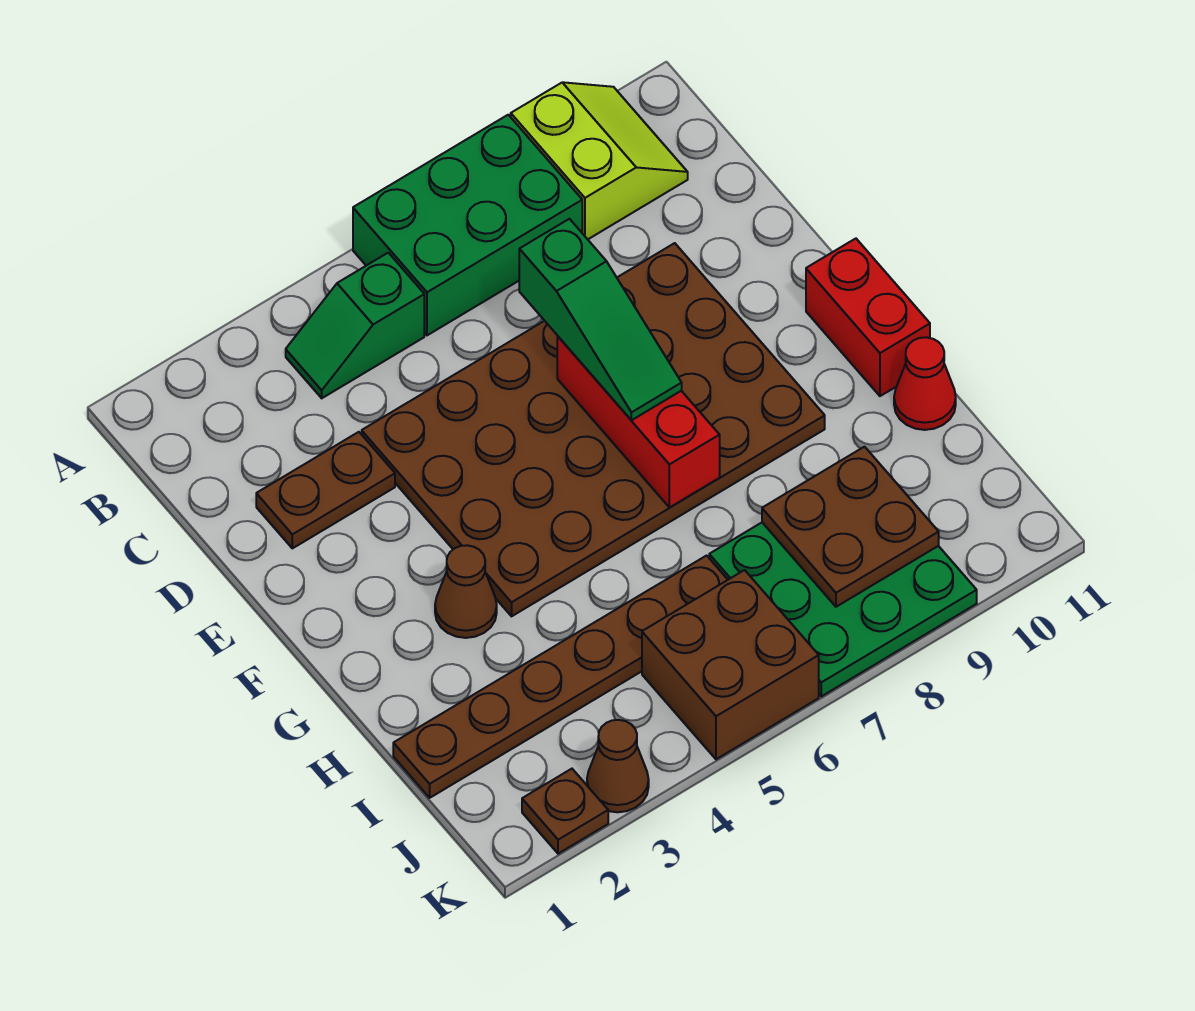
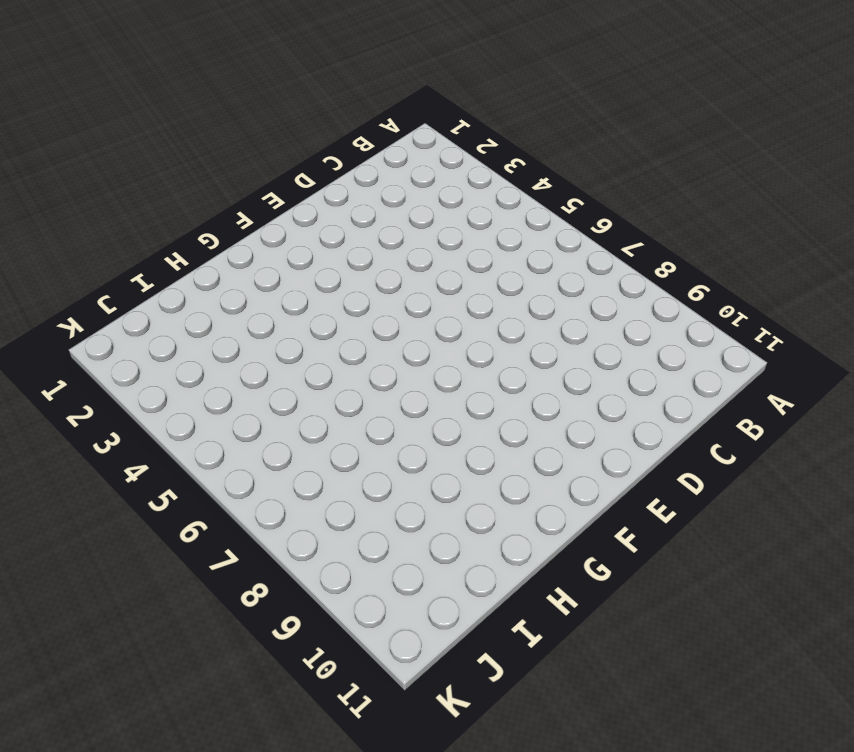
none -> green brick A6:B8 level 1
none -> lime slope A9:B10 level 1 top 9
none -> green slope B4:B5 level 1 top 5

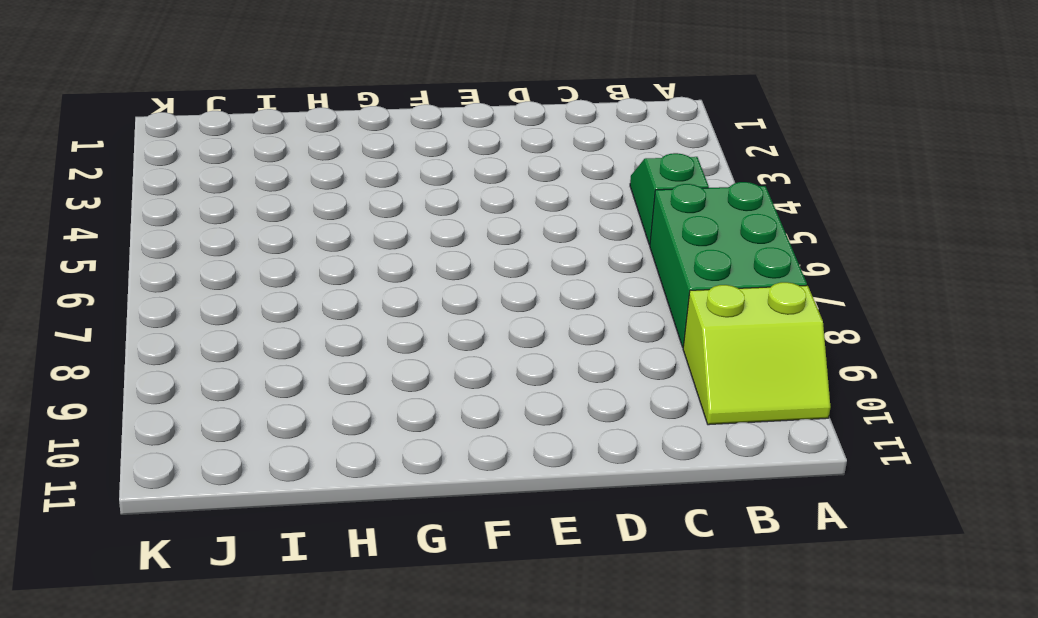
none -> brown plate D2:D3 level 1
none -> brown plate D4:G9 level 1
none -> red brick F11:G11 level 1

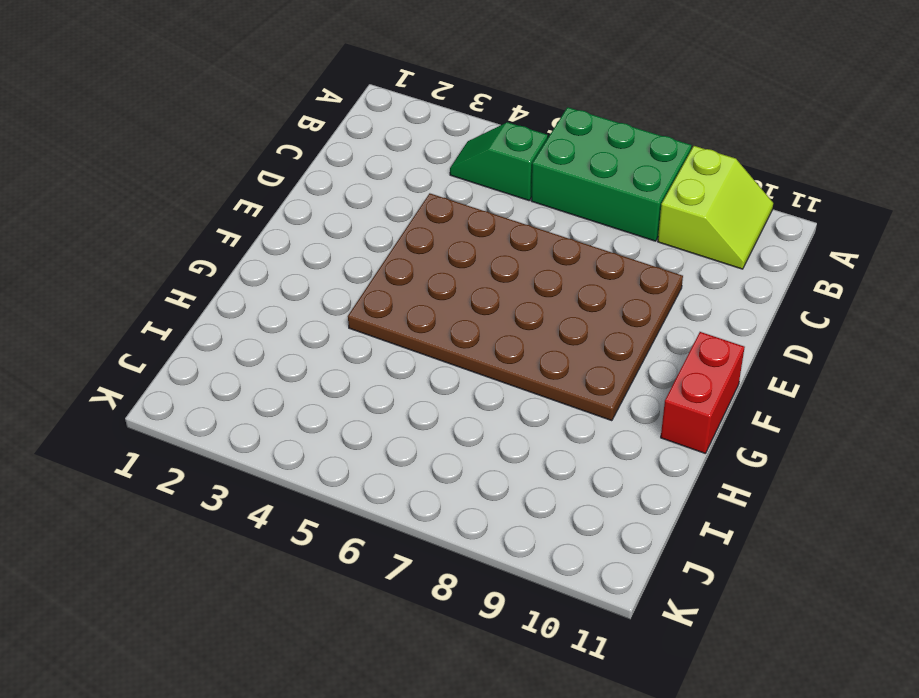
none -> brown plate D2:D3 level 1
none -> brown cone G3 level 1
none -> red cone H11 level 1

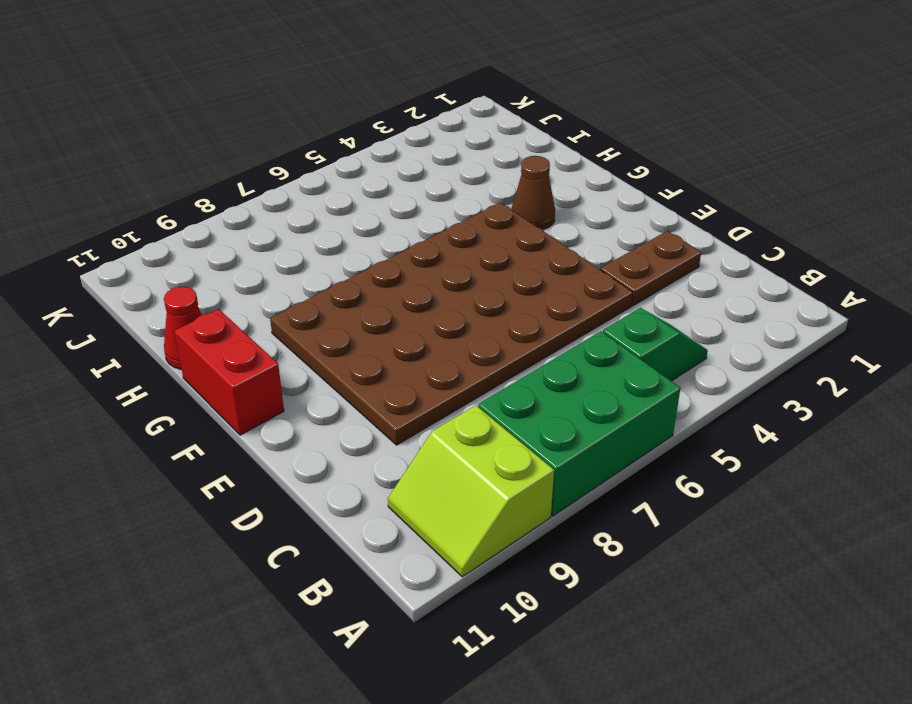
none -> brown plate I1:I6 level 1
none -> green plate I7:K9 level 1
none -> brown brick J5:K6 level 1

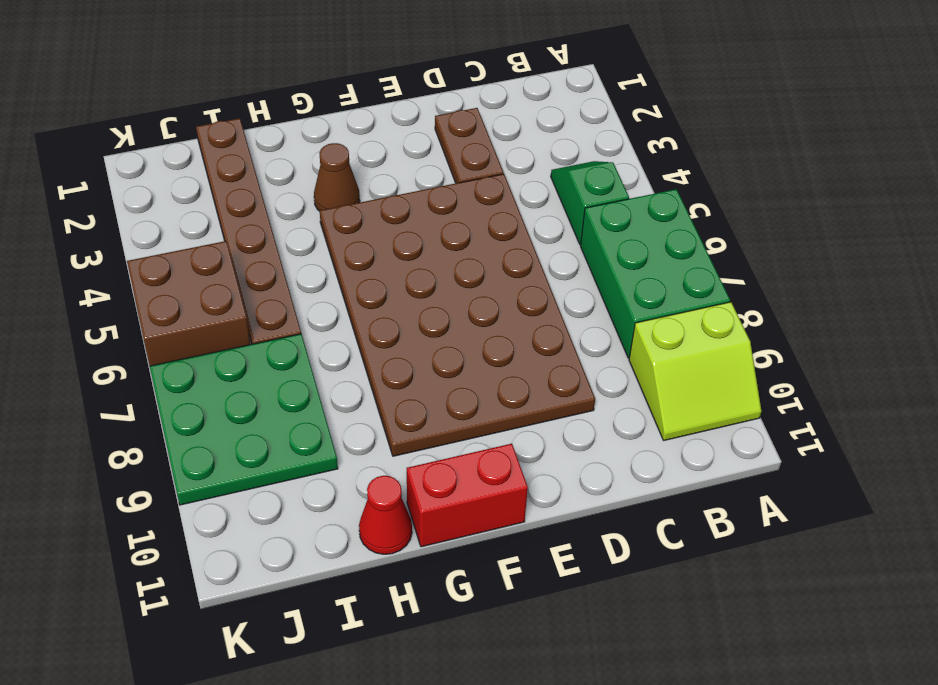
none -> brown plate K2 level 1
none -> brown cone K3 level 1
none -> red brick E7:G7 level 2

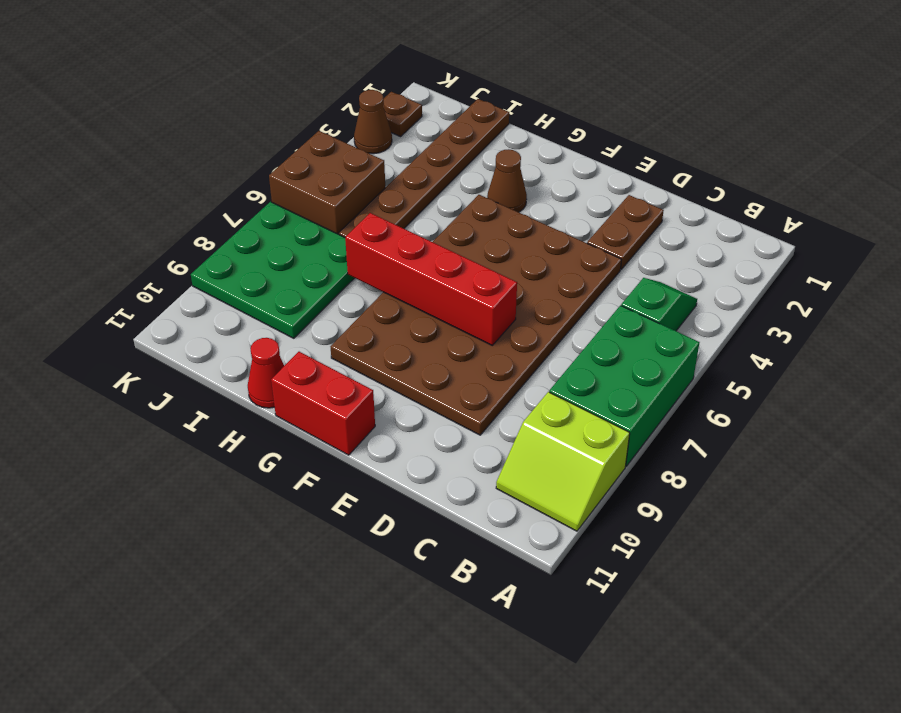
red brick E7:H7 level 2 -> red brick E7:G7 level 2
none -> brown plate I8:J9 level 2
none -> green slope D7:F7 level 3 top D

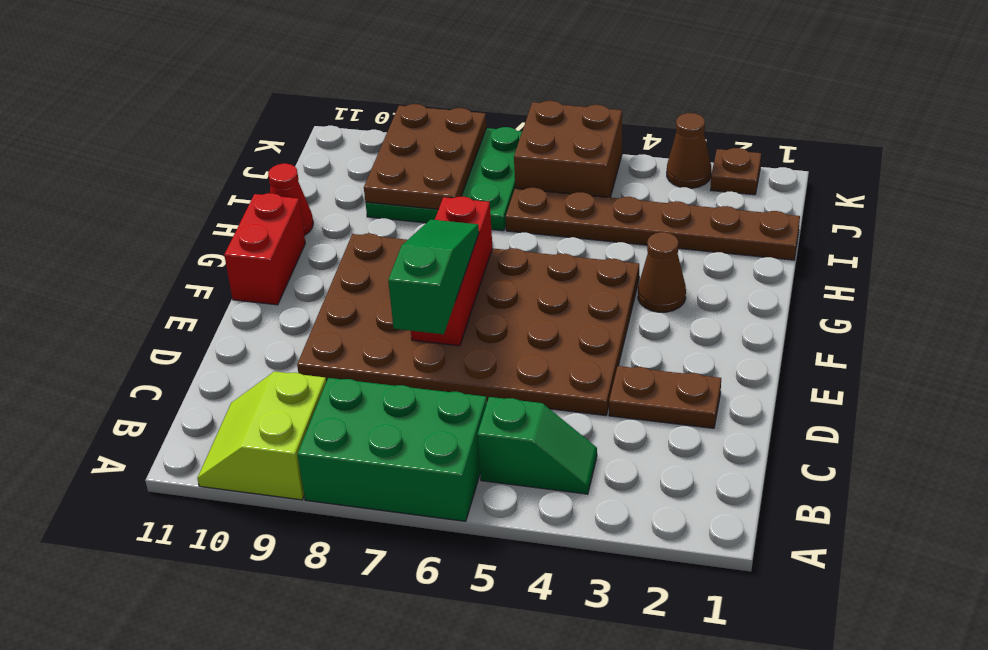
brown plate I8:K9 level 2 -> brown plate I8:J9 level 2

